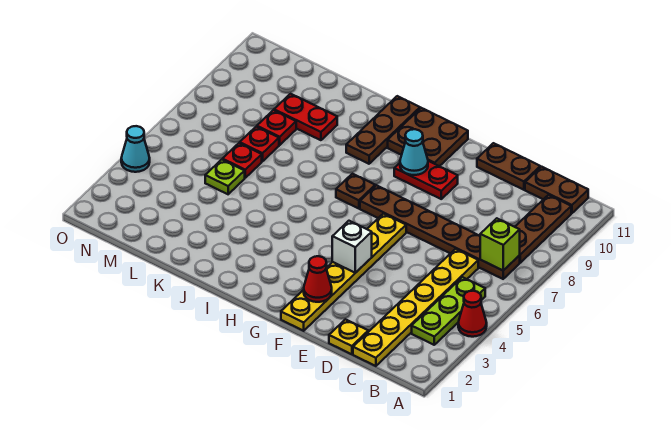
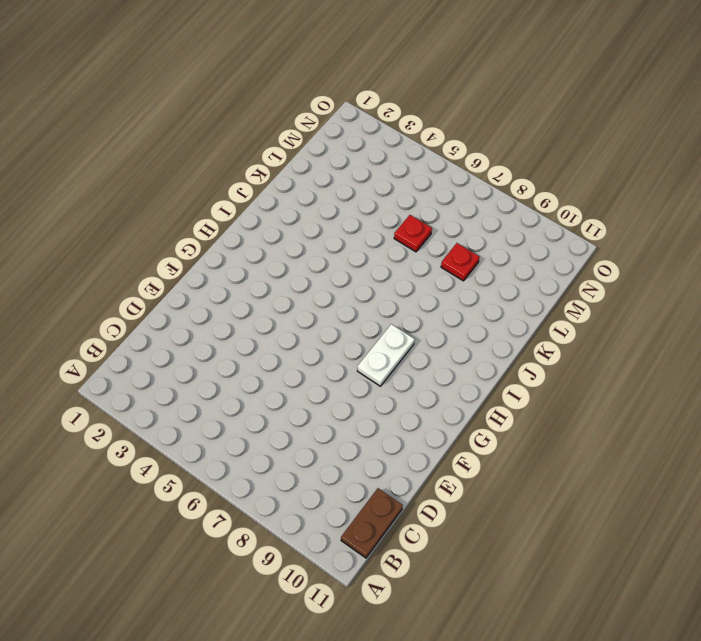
white plate G8:H8 level 1 -> none
none -> red cone A4 level 1
none -> lime plate B3:B5 level 1
none -> brown plate B7:G7 level 1

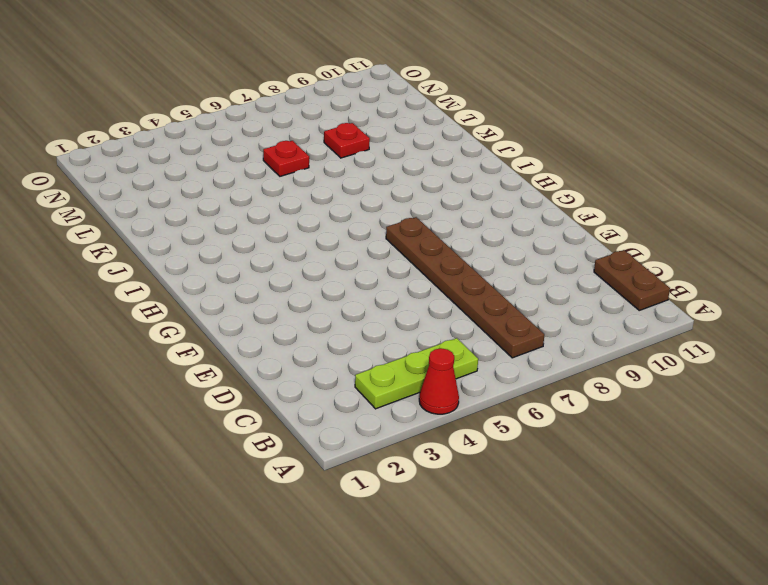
none -> brown plate B8:B10 level 1
none -> yellow plate C1:C6 level 1
none -> yellow plate D1 level 1

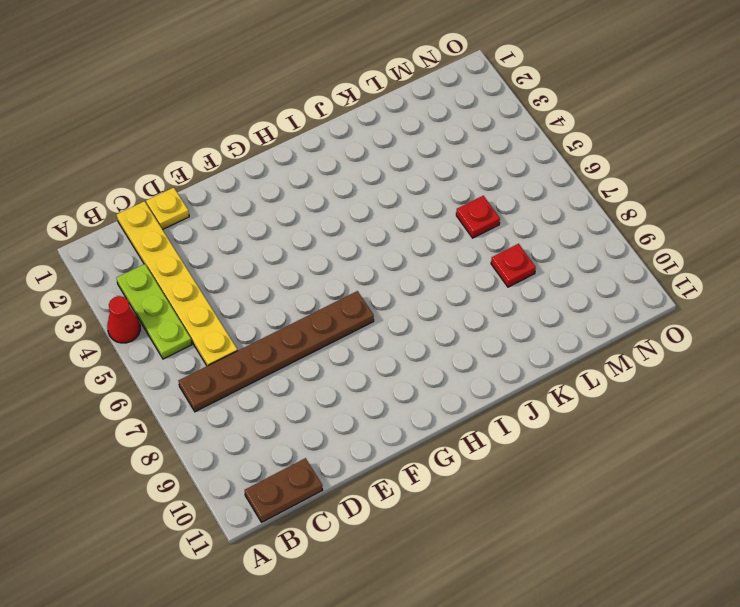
none -> brown plate B8:B10 level 1
none -> brown plate D11:E11 level 1
none -> yellow plate F1:F6 level 1

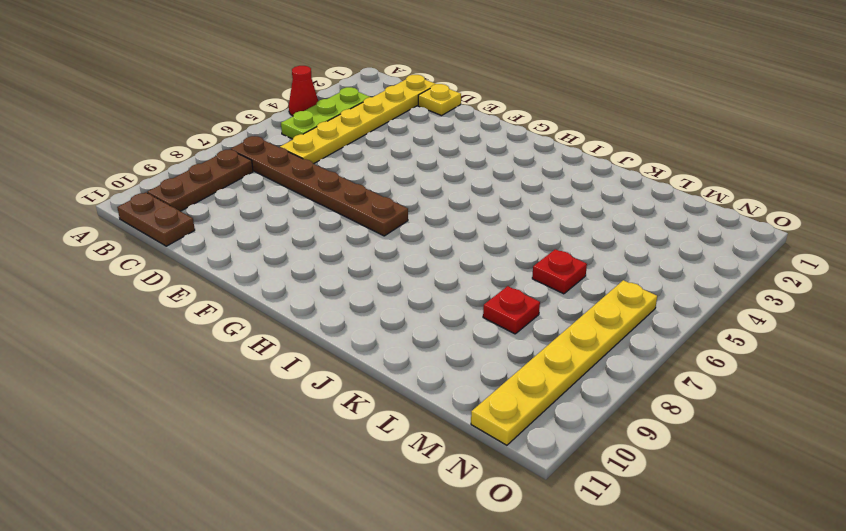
yellow plate N6:N11 level 1 -> yellow plate F1:F6 level 1
none -> brown plate D11:E11 level 1
none -> red plate F9:G9 level 1
none -> brown plate G10:H11 level 1

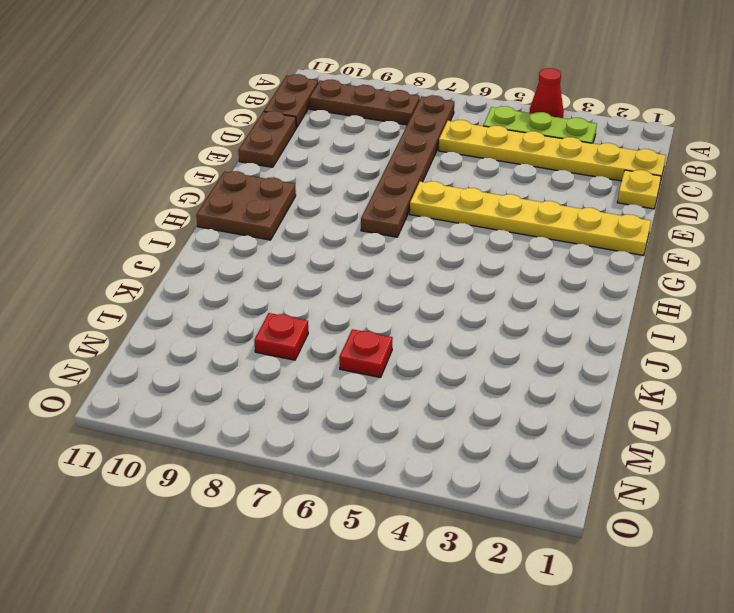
none -> red plate F9:G9 level 1
none -> brown plate H7 level 1
none -> brown plate I9:I11 level 1

